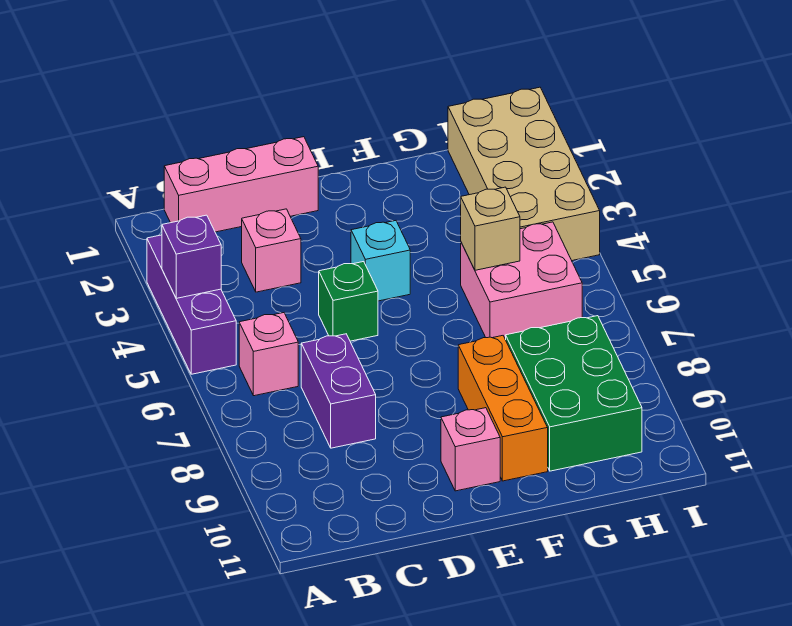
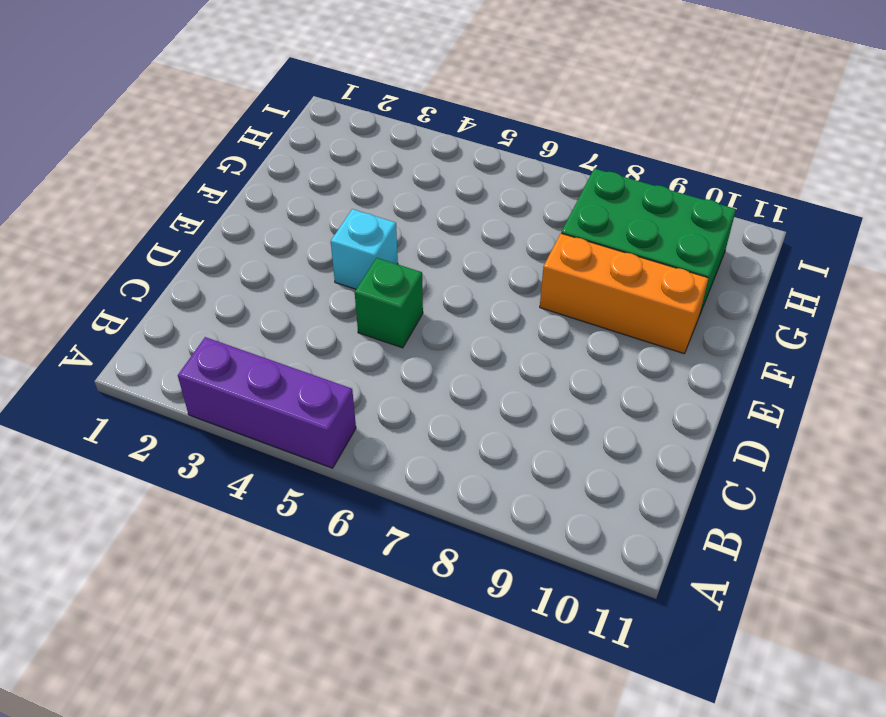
none -> pink brick B1:D1 level 1
none -> pink brick B6 level 1
none -> pink brick C3 level 1

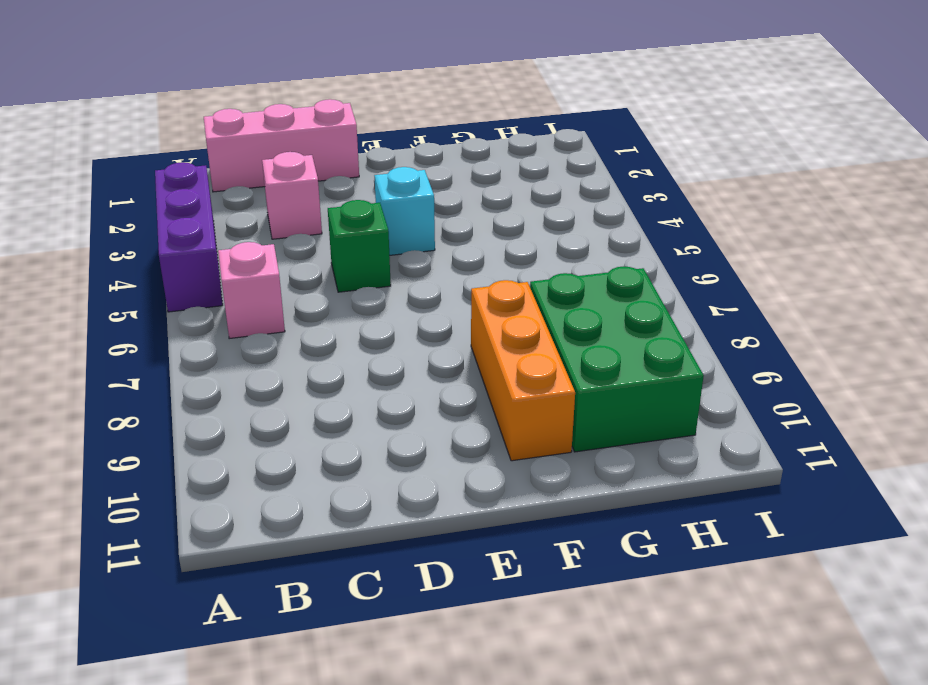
none -> purple brick C7:C8 level 1
none -> pink brick E10 level 1
none -> pink brick G5:H6 level 1

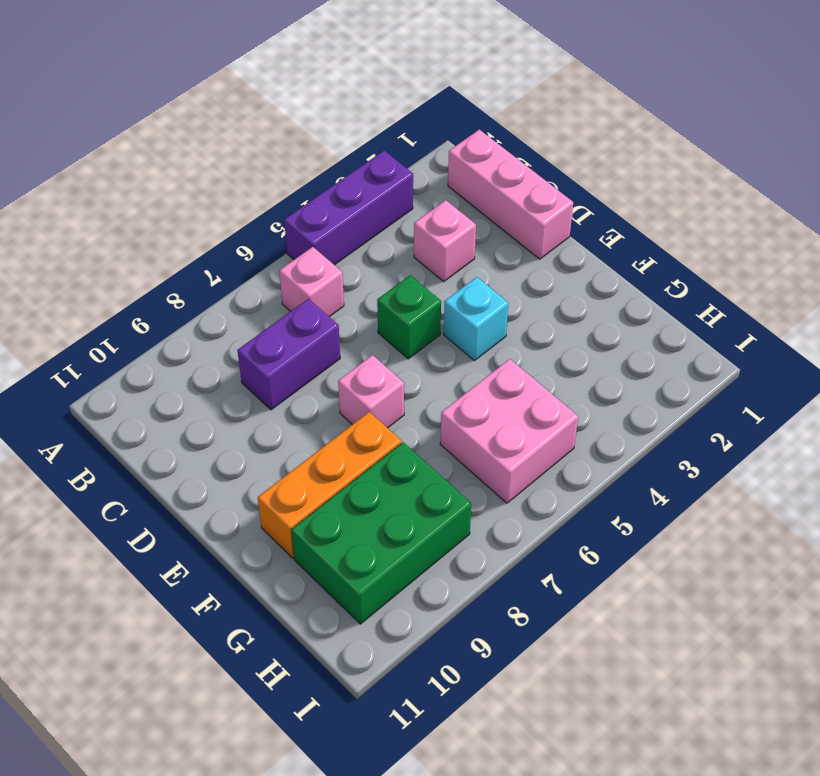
pink brick E7 level 1 -> pink brick E10 level 1
none -> tan brick H1:I4 level 1
none -> purple brick A4 level 2
none -> tan brick G5 level 2

